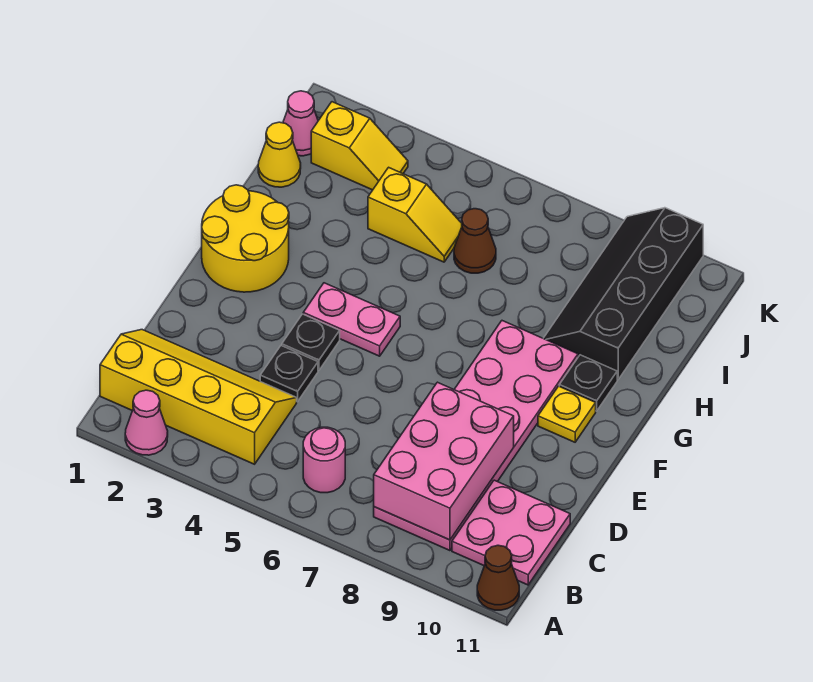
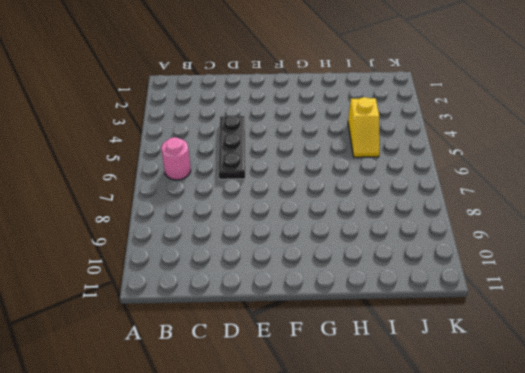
black plate D4:D6 level 1 -> black plate D4 level 1
none -> pink cone A2 level 1
none -> brown cone A11 level 1
none -> yellow slope B1:C4 level 1 top B

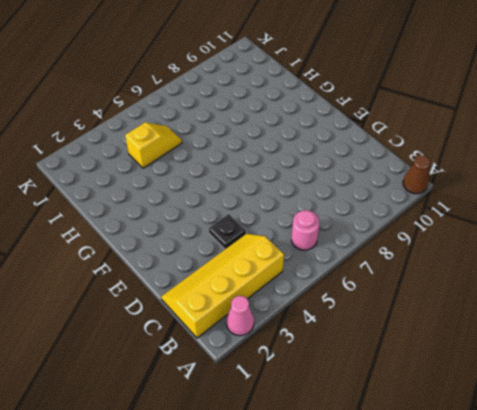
none -> pink plate B8:G9 level 1
none -> pink plate B10:C11 level 1
none -> black plate E4 level 1

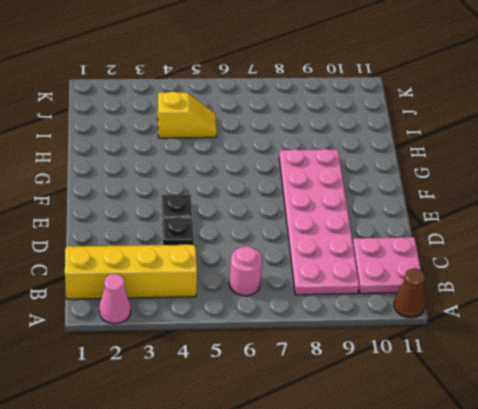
none -> yellow round brick F1:G2 level 1
none -> pink plate F4:F5 level 1
none -> yellow plate F10 level 1

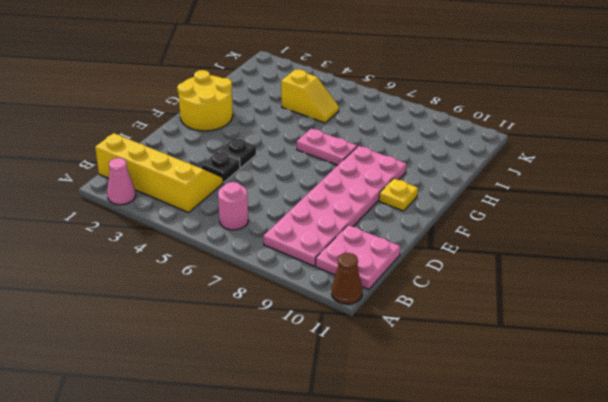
pink plate G6:G7 level 1 -> pink plate F4:F5 level 1
none -> black plate G10 level 1
none -> black slope H9:K10 level 1 top 10
none -> yellow cone I1 level 1

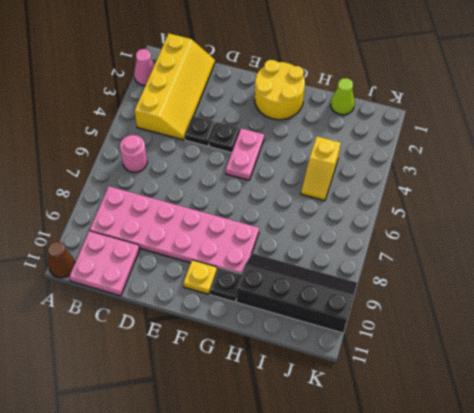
lime cone I1 level 1 -> yellow cone I1 level 1
none -> brown cone I6 level 1
none -> pink cone J1 level 1
none -> yellow slope J2:J3 level 1 top 2

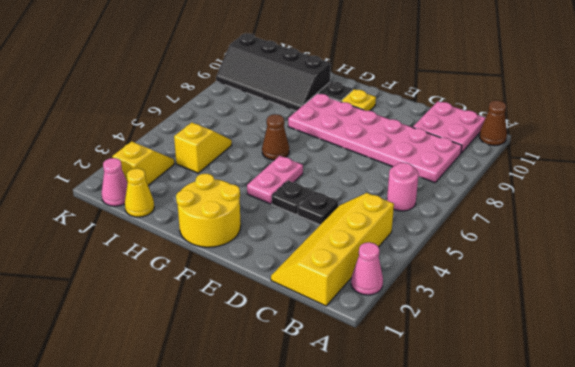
brown cone G6 level 1 -> brown cone I6 level 1
none -> pink brick B8:D9 level 2

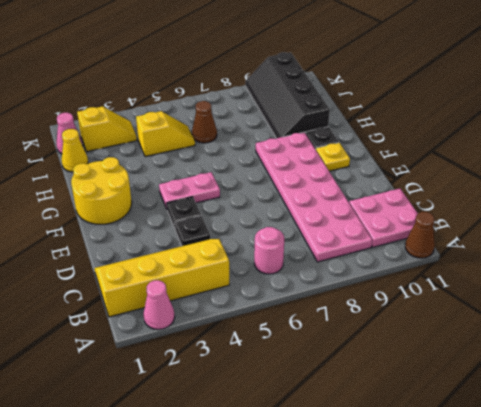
none -> pink brick B8:D9 level 2

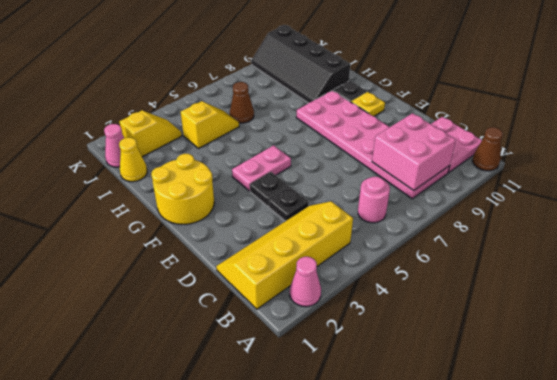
pink brick B8:C9 level 2 -> pink brick B8:D9 level 2

